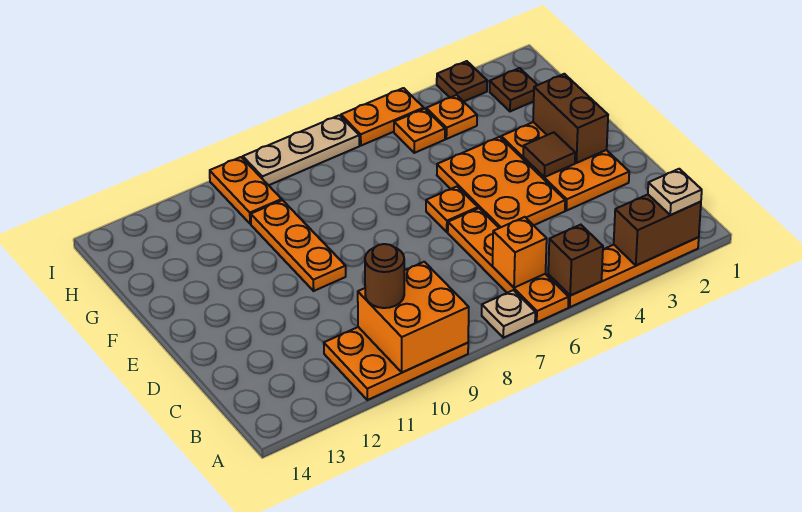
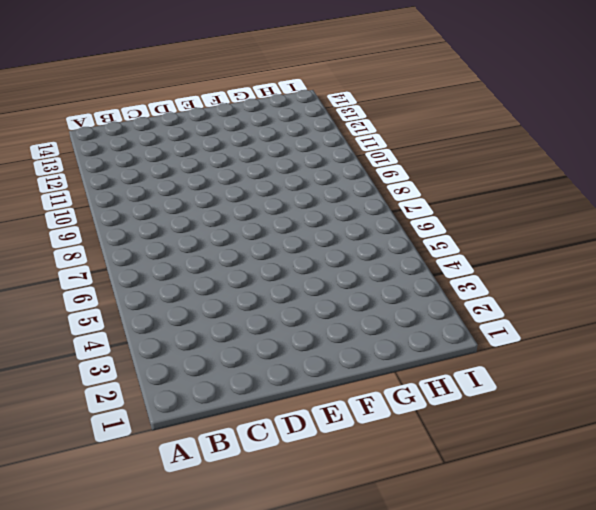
none -> orange plate A2:A5 level 1
none -> orange plate A6:D6 level 1
none -> tan plate A7 level 1

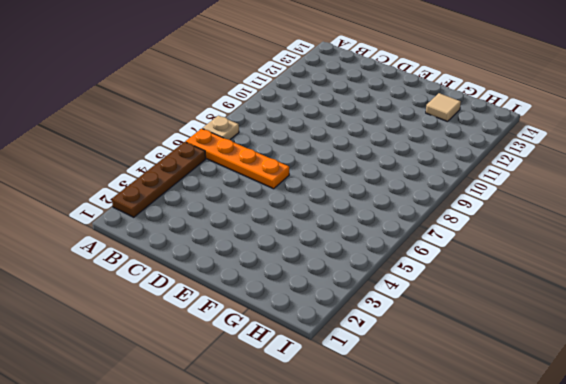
brown plate A2:A5 level 1 -> orange plate A2:A5 level 1
tan tile G13 level 1 -> none
none -> orange plate A9:B11 level 1
none -> orange plate D2:F3 level 1
none -> orange plate D4:F5 level 1

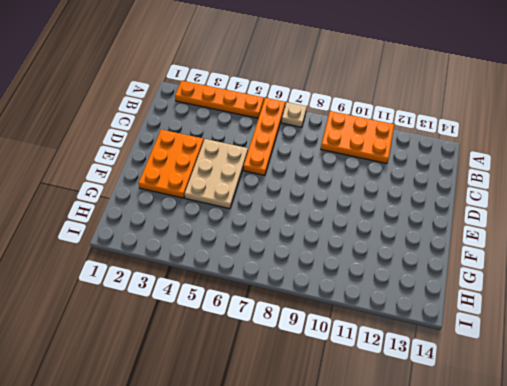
tan plate D4:F5 level 1 -> orange plate D4:F5 level 1
none -> orange plate E6 level 1
none -> orange plate E10:G10 level 1
none -> brown plate H2 level 1

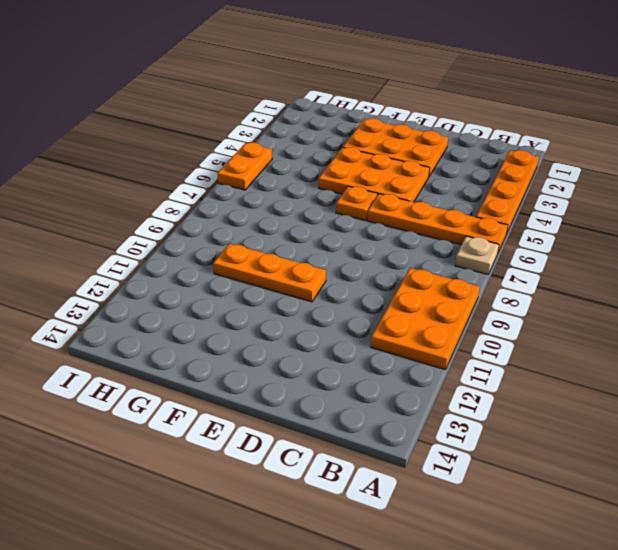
none -> brown plate H2 level 1
none -> orange plate H4 level 1
none -> orange plate H5 level 1

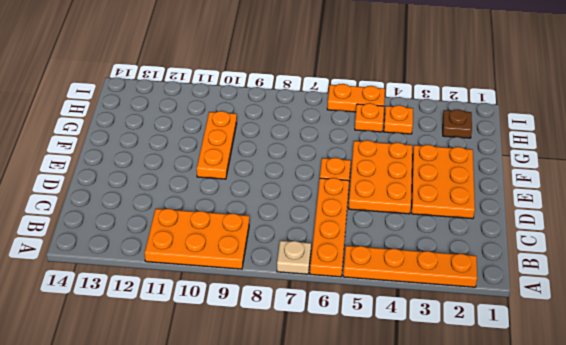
none -> orange plate H10:I10 level 1
none -> brown plate I3 level 1
none -> tan plate I7:I9 level 1

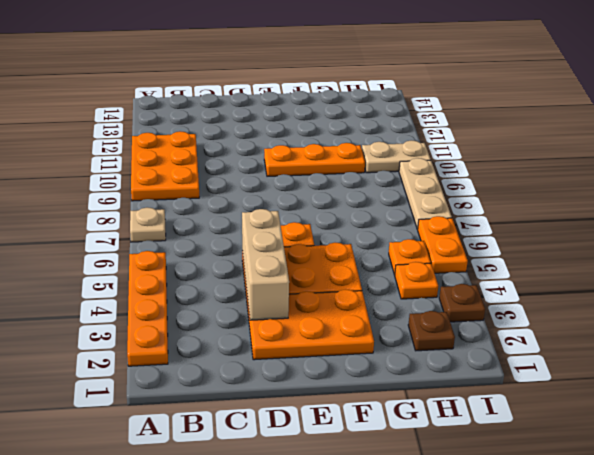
tan brick D3:D5 level 2 -> none
tan plate H10:I10 level 1 -> orange plate H10:I10 level 1
none -> orange plate A6:D6 level 1
none -> brown brick A2:A3 level 2
none -> brown brick A5 level 2

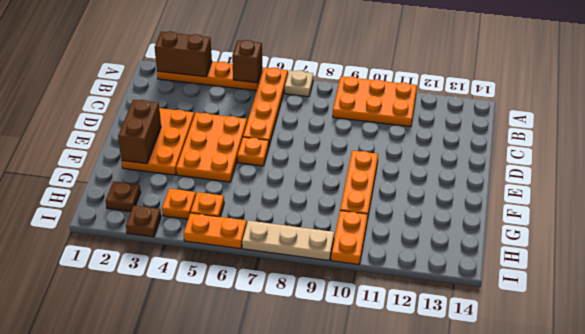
none -> orange brick A9:B10 level 2
none -> orange brick B6 level 2
none -> brown tile E3 level 2

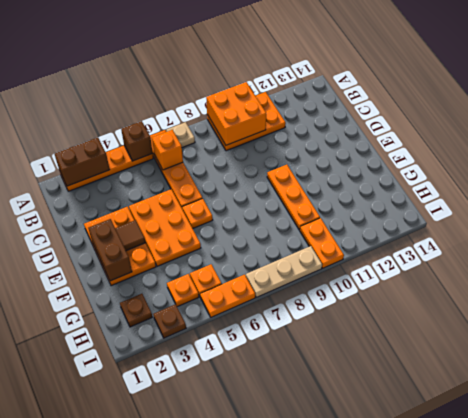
none -> tan plate A2 level 3
none -> brown round brick B10 level 3

